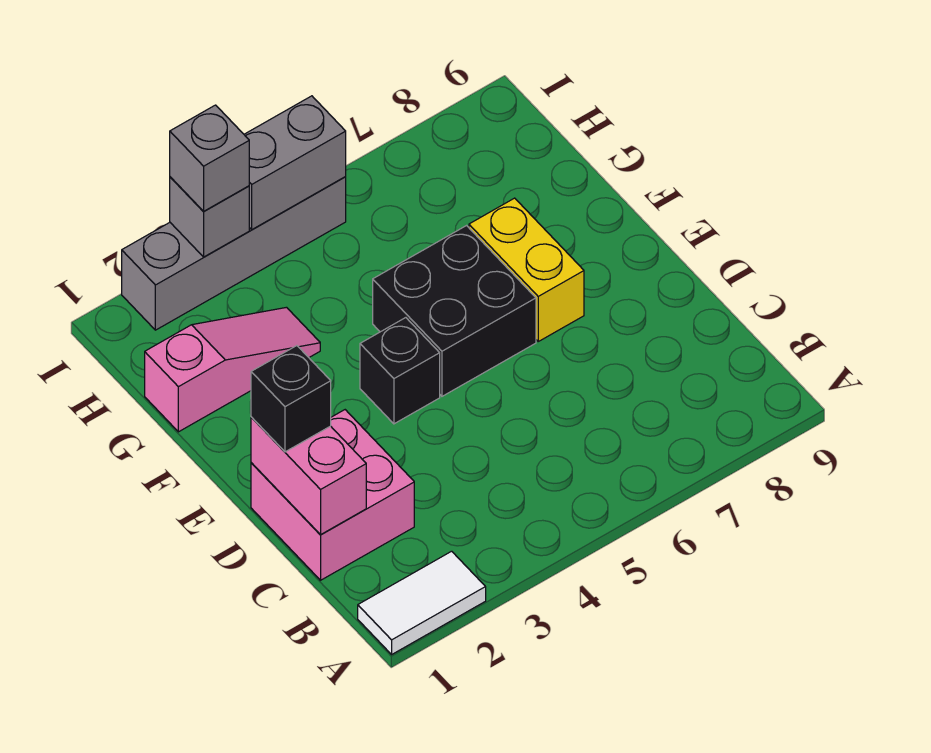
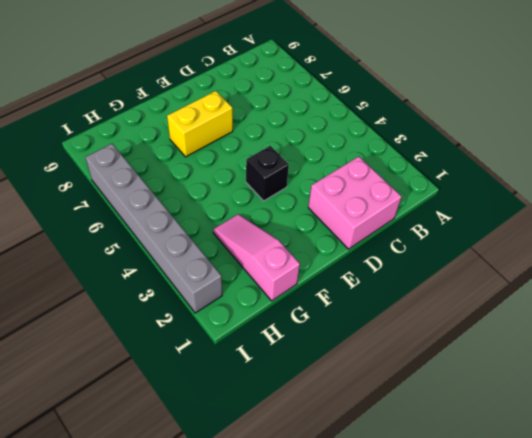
grey brick I2:I7 level 1 -> grey brick I2:I5 level 1
none -> white tile A1:A2 level 1
none -> black brick E5:F6 level 1
none -> pink brick C1:D1 level 2

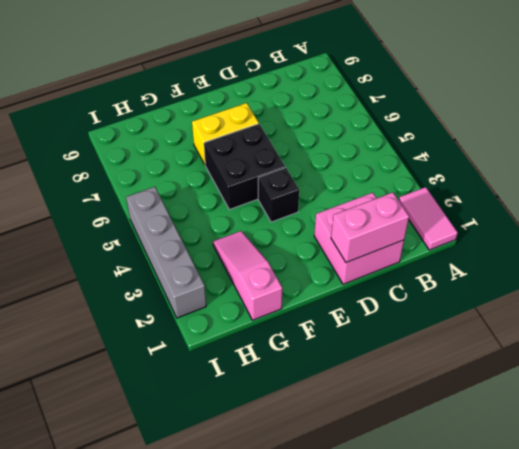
pink tile A1:A2 level 1 -> white tile A1:A2 level 1
none -> grey brick I3 level 2
none -> grey brick I4:I5 level 2
none -> black brick D1 level 3

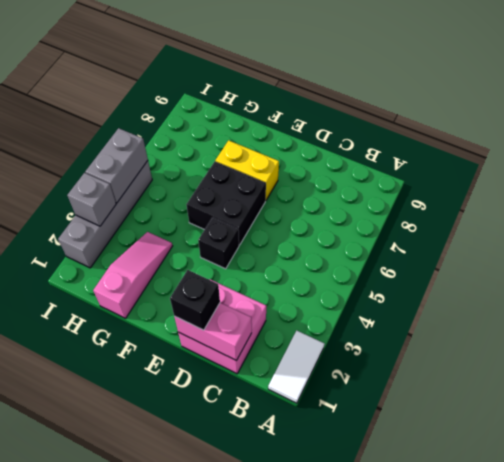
none -> grey brick I3 level 3

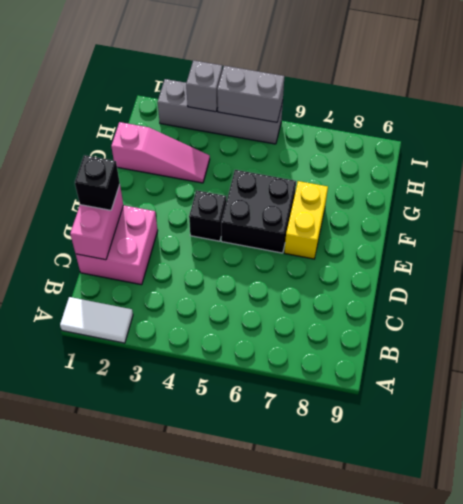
none -> grey brick I3 level 3

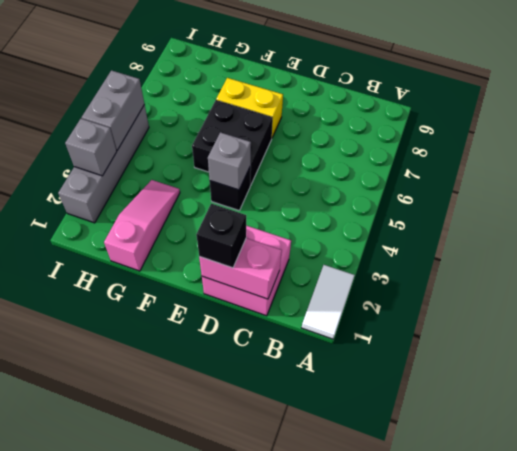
grey brick E4 level 2 -> grey brick I3 level 3

